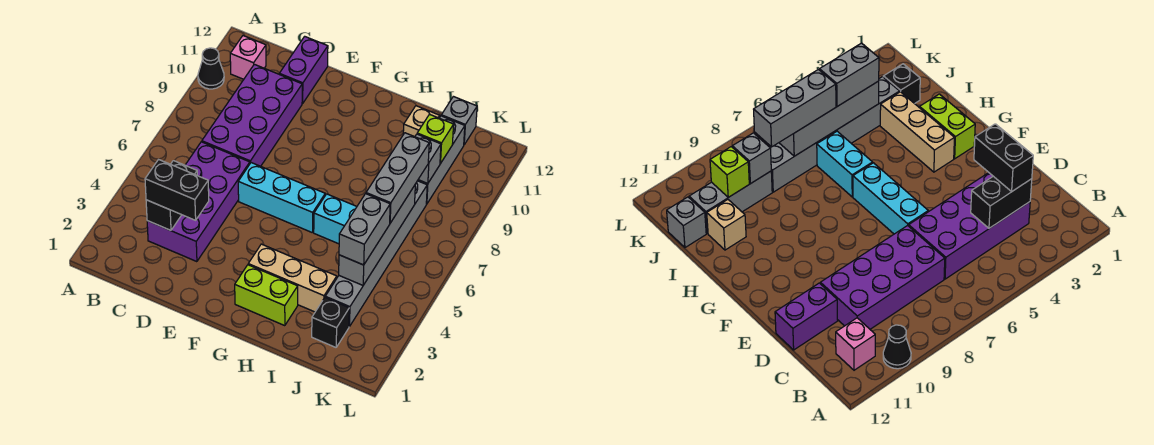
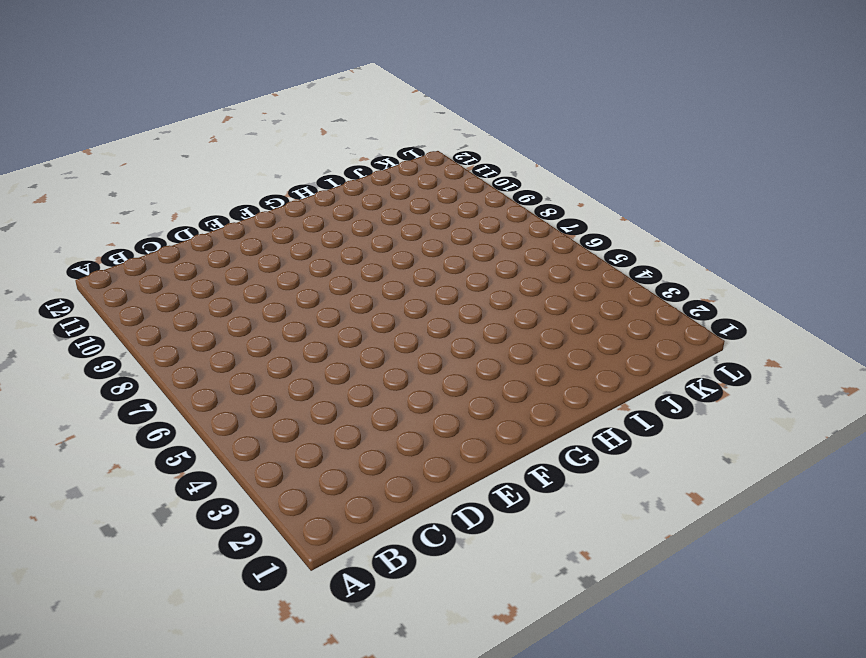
none -> black cone A10 level 1
none -> pink brick B11 level 1
none -> purple brick C3:D6 level 1

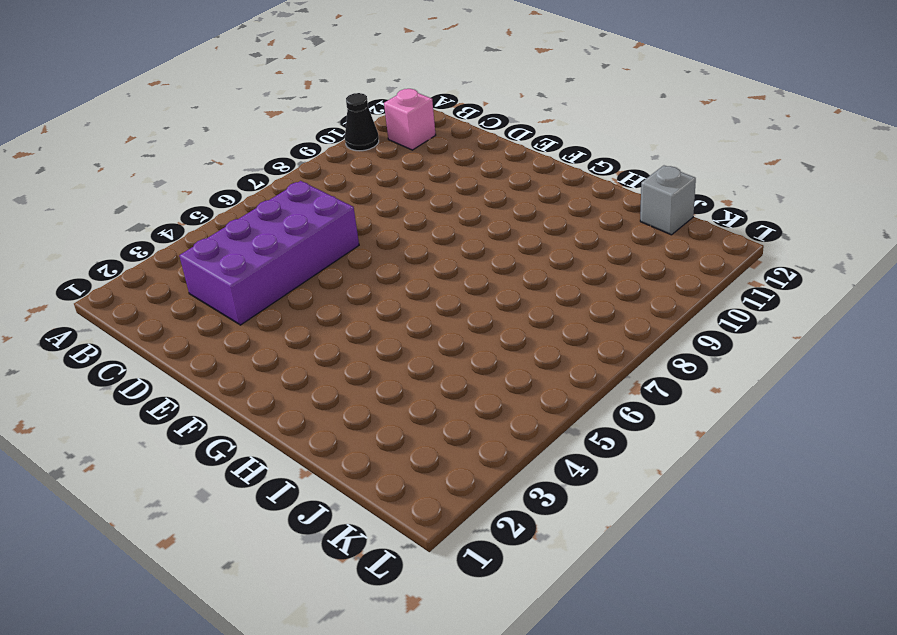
none -> purple brick C7:D10 level 1
none -> purple brick D11:D12 level 1
none -> cyan brick E6:G6 level 1

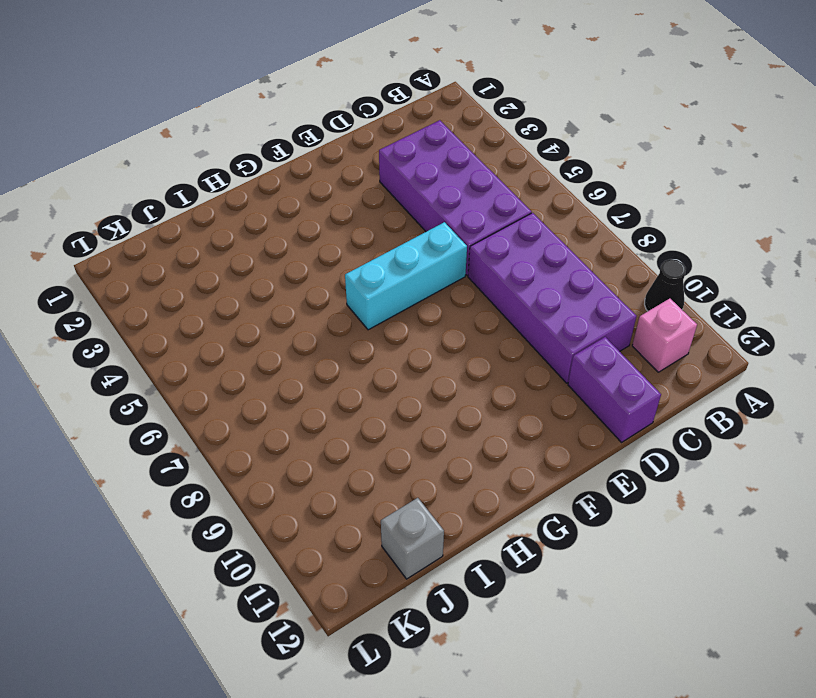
none -> lime brick G2:H2 level 1
none -> tan brick G3:I3 level 1
none -> cyan brick H6:I6 level 1

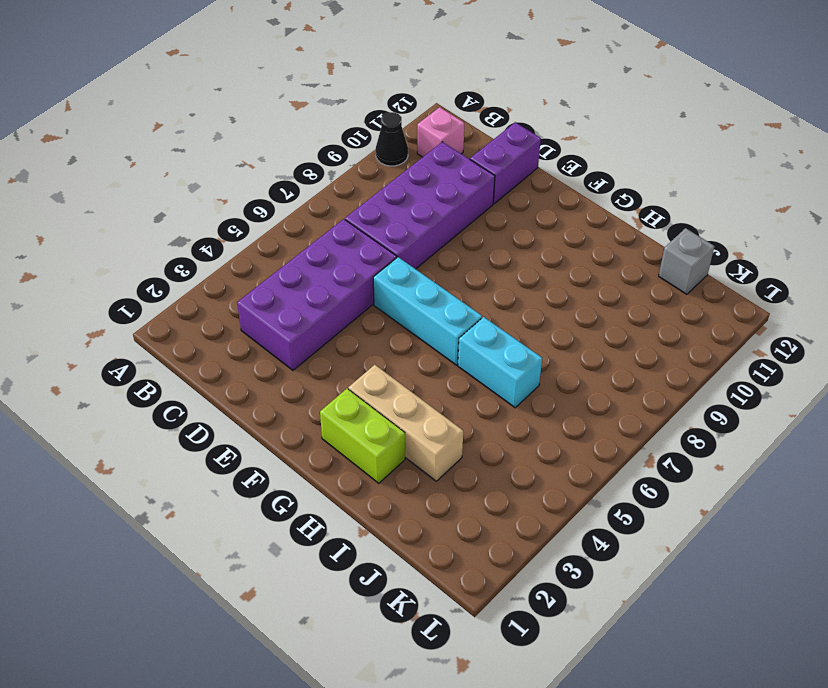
none -> tan brick I11 level 1
none -> black brick J2 level 1
none -> grey brick J3:J8 level 1

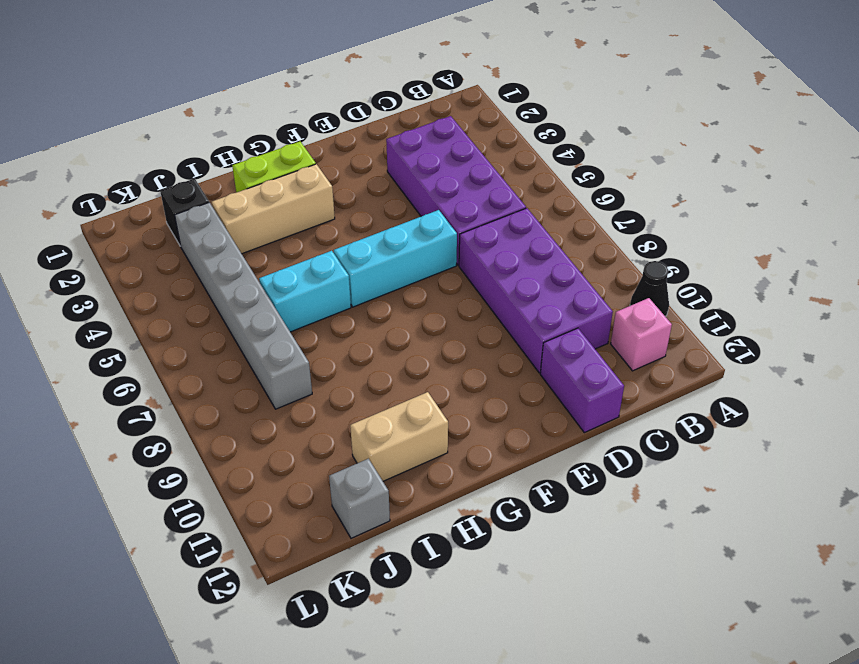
tan brick H11:I11 level 1 -> tan brick I11 level 1
none -> grey brick J9:J11 level 1
none -> black brick C3:C4 level 2
none -> grey brick J4:J7 level 2

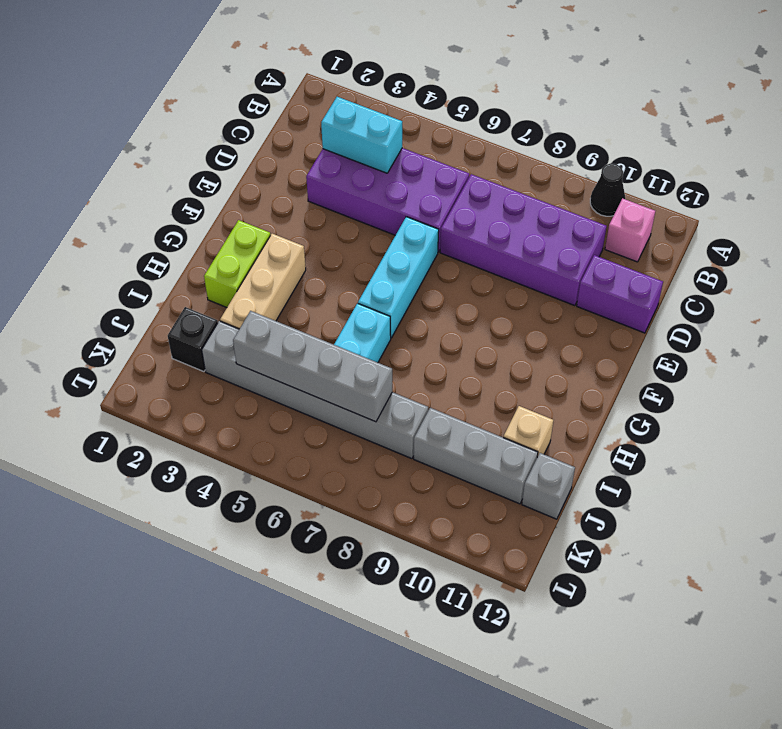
cyan brick C3:C4 level 2 -> black brick C3:C4 level 2
none -> grey brick J9 level 2
none -> lime brick J10 level 2
none -> black brick C3:D3 level 3

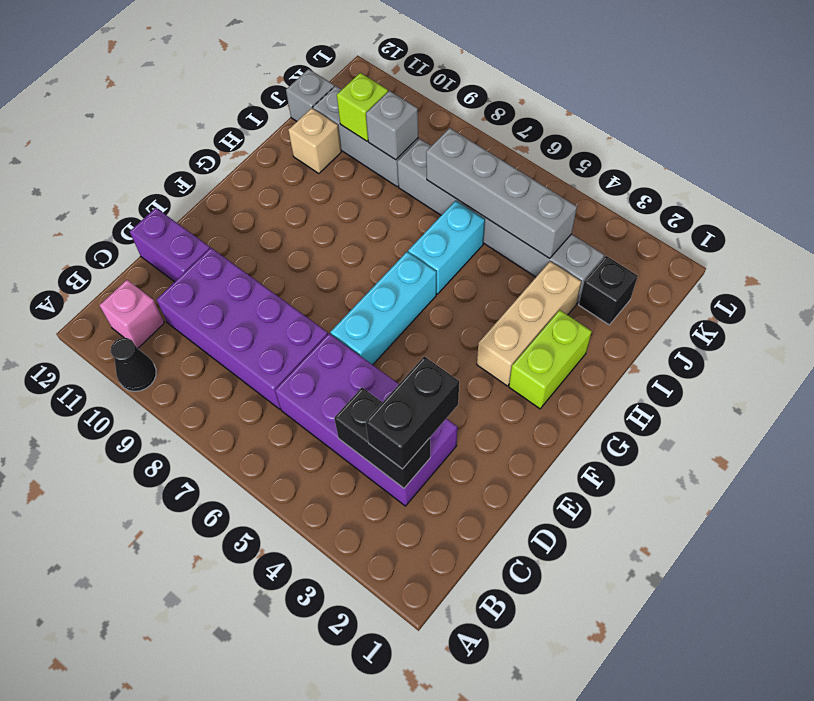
none -> grey brick J4:J5 level 3
none -> grey brick J6:J8 level 3

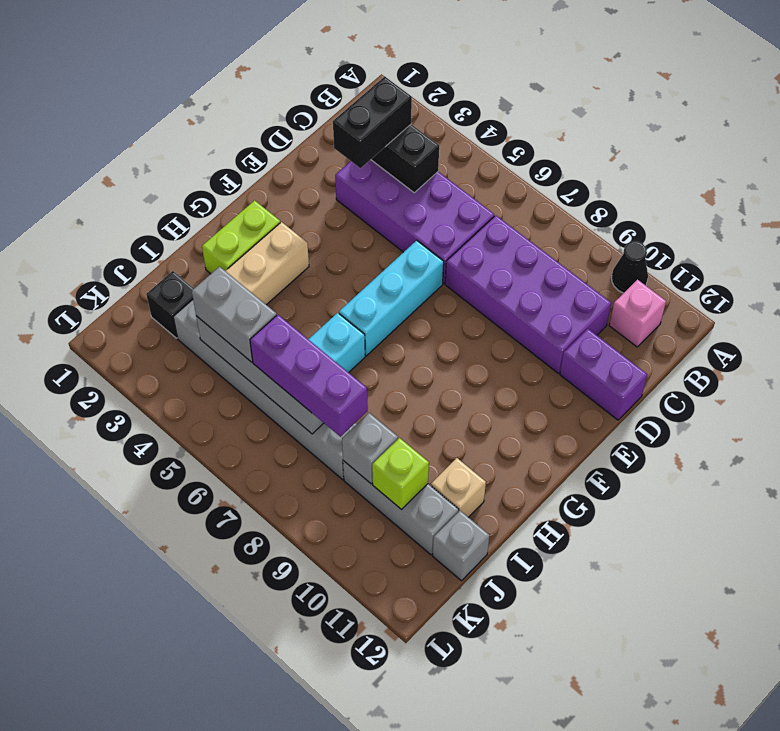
purple brick J6:J8 level 3 -> grey brick J6:J8 level 3

